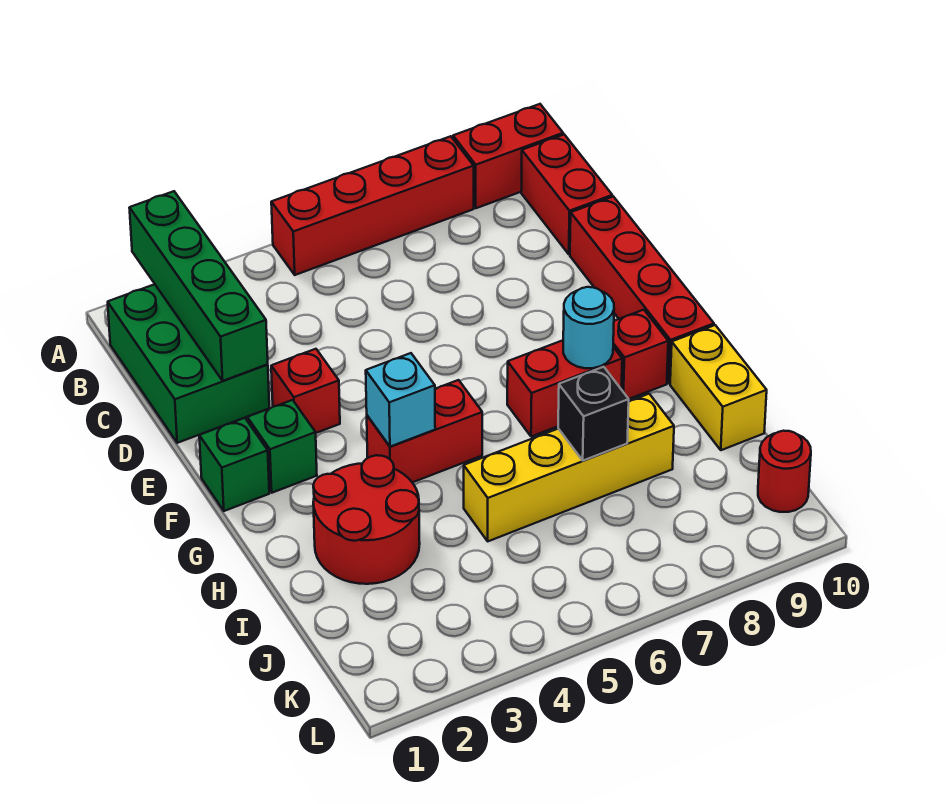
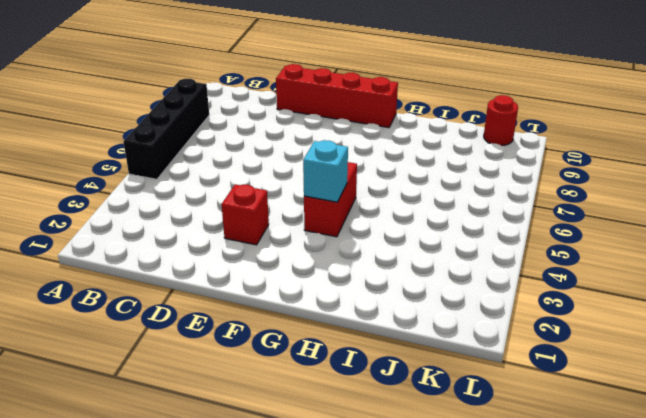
black brick A5:A8 level 1 -> red brick A5:A8 level 1
none -> red brick A9:A10 level 1
none -> green brick B1:D2 level 1
none -> red brick B10:C10 level 1

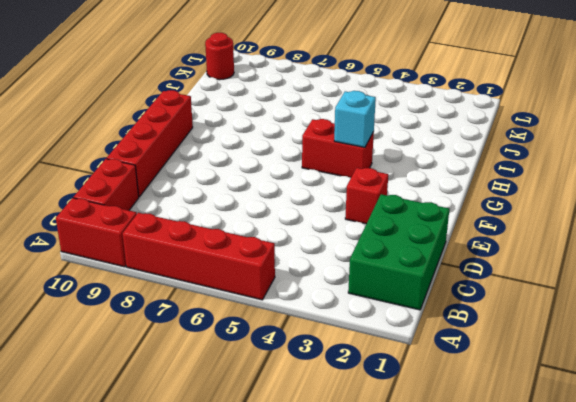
none -> green brick F1 level 1
none -> green brick F2 level 1
none -> red brick G7:G8 level 1

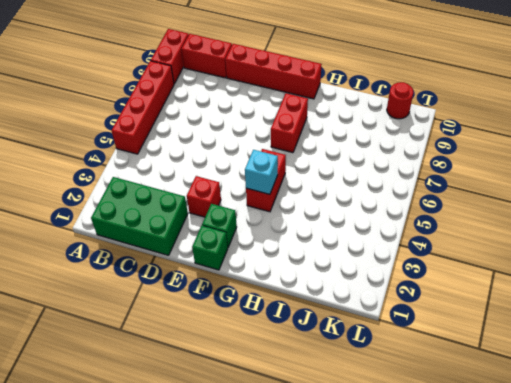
none -> red brick G9 level 1
none -> red round brick H2:I3 level 1
none -> yellow brick H10:I10 level 1

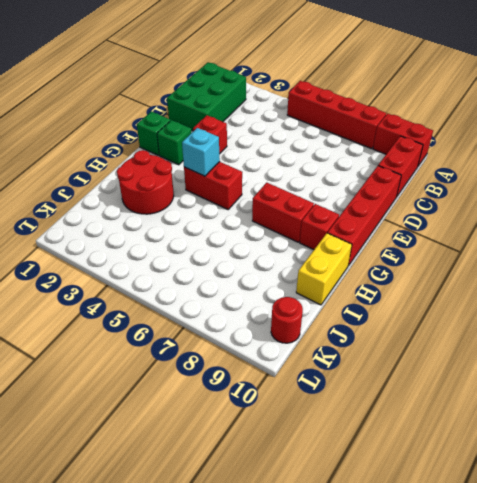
none -> yellow brick I5:I8 level 1
none -> green brick A2:D2 level 2
none -> cyan round brick G8 level 2

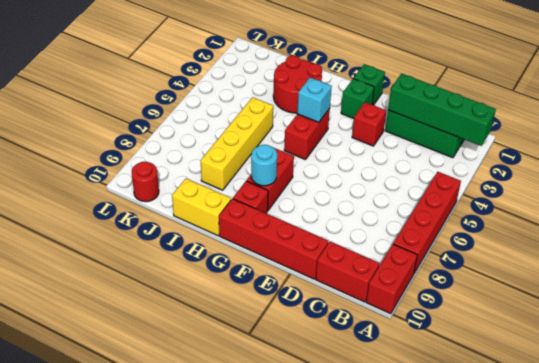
none -> black brick I7 level 2

